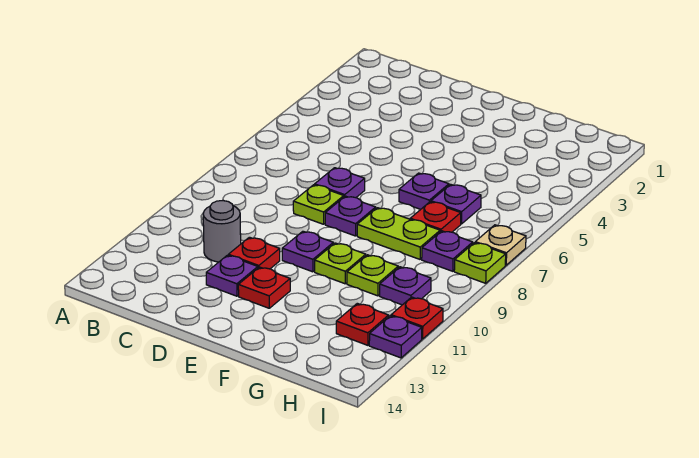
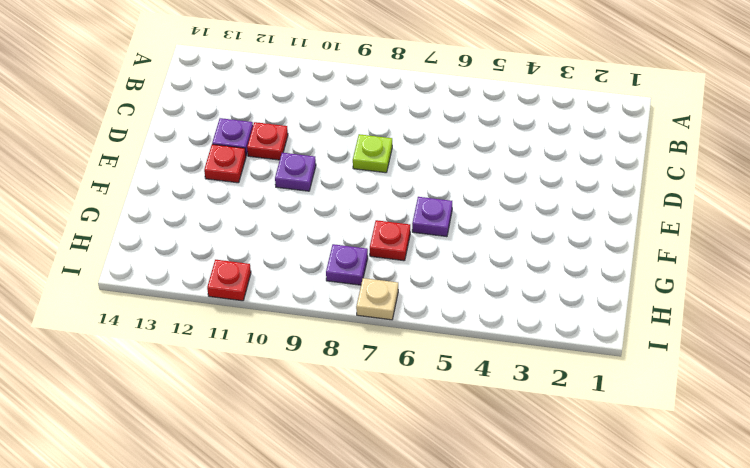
none -> grey round brick C11 level 1
none -> purple plate D7 level 1
none -> purple plate E8 level 1

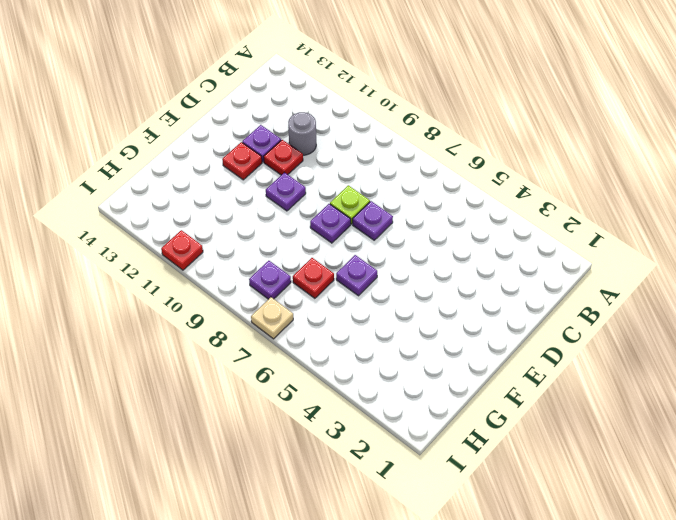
none -> lime plate F8:G8 level 1
none -> lime plate F10 level 1
none -> purple plate G6 level 1

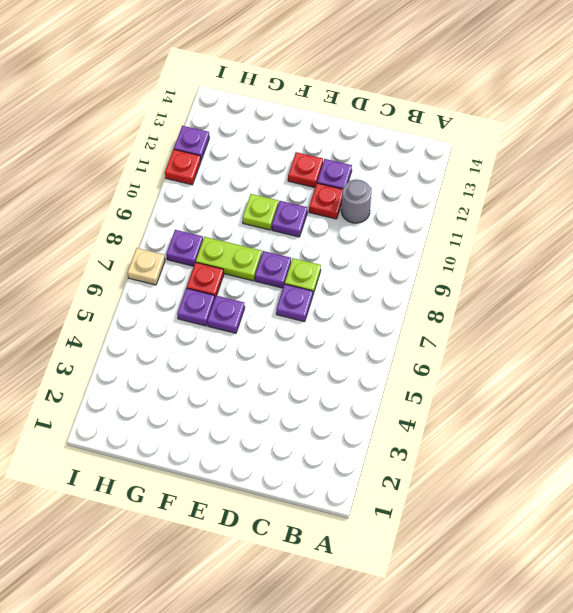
none -> lime plate G10 level 1
none -> purple plate H10 level 1
none -> red plate H12 level 1

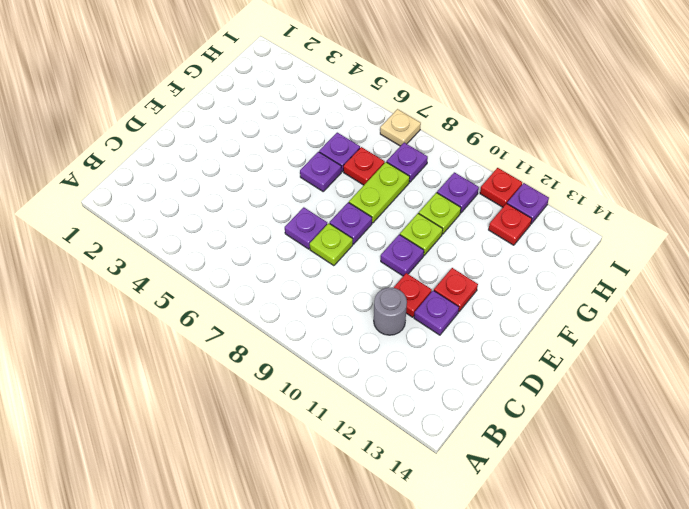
none -> lime plate I8 level 1

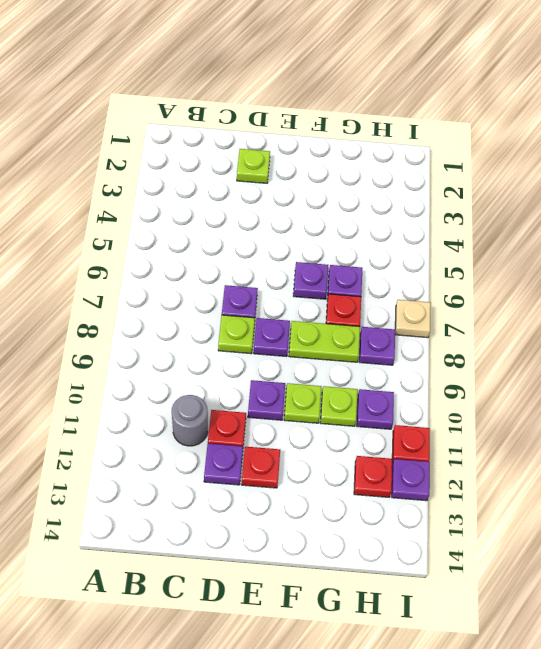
lime plate D2 level 1 -> lime plate I8 level 1

